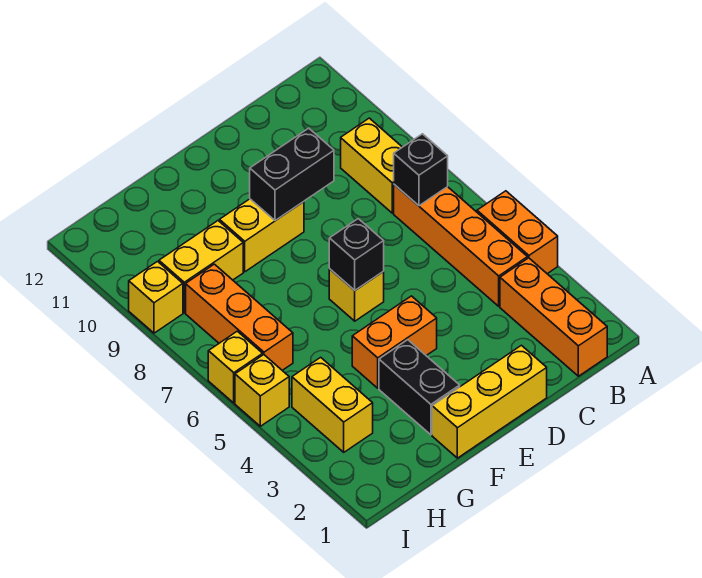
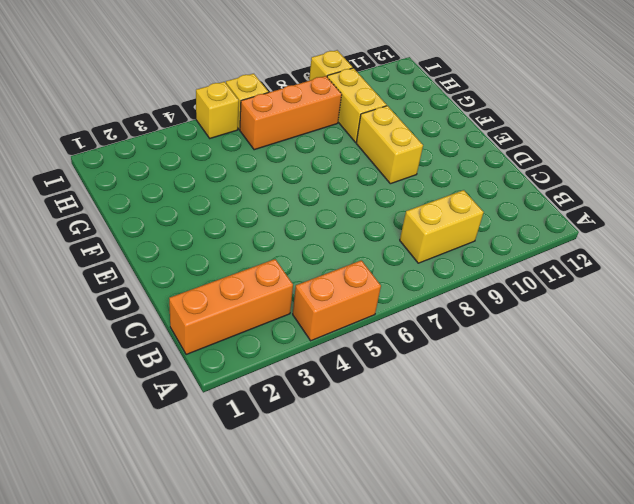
none -> orange brick B4:B7 level 1
none -> yellow brick D1:F1 level 1
none -> orange brick E4:F4 level 1

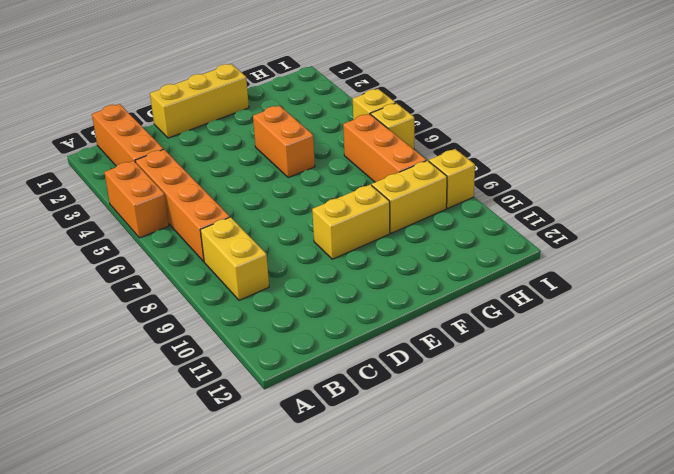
orange brick F4:F5 level 1 -> orange brick E4:F4 level 1
none -> yellow brick E6 level 1
none -> black brick F2:F3 level 1
none -> yellow brick H3:H4 level 1

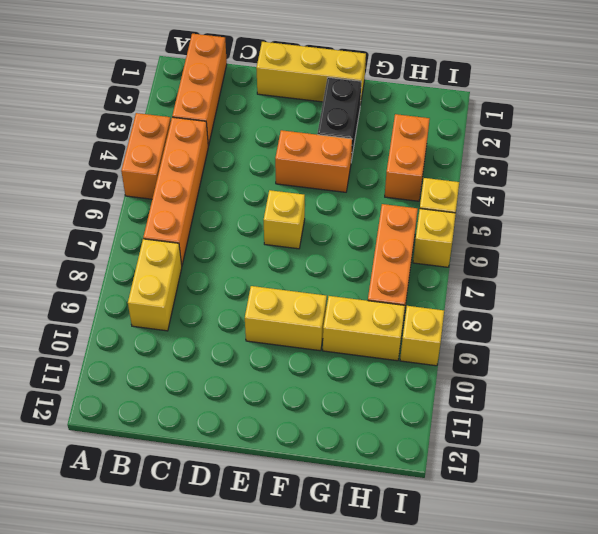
orange brick H3:H4 level 1 -> yellow brick H3:H4 level 1
none -> black brick B7 level 2
none -> black brick D9:E9 level 2
none -> black brick E6 level 2

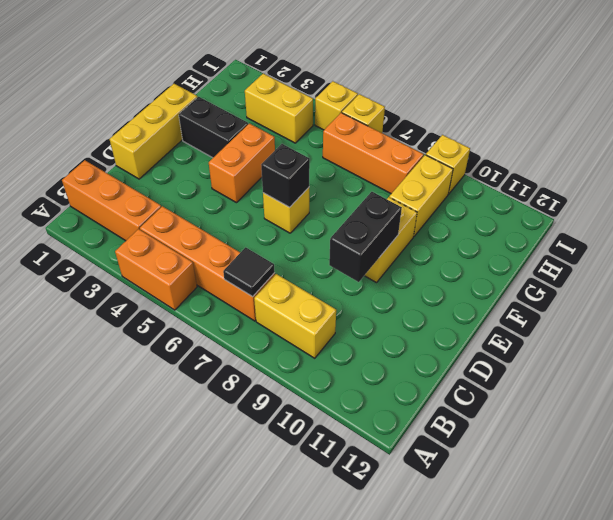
black tile B7 level 2 -> black brick B7 level 2

